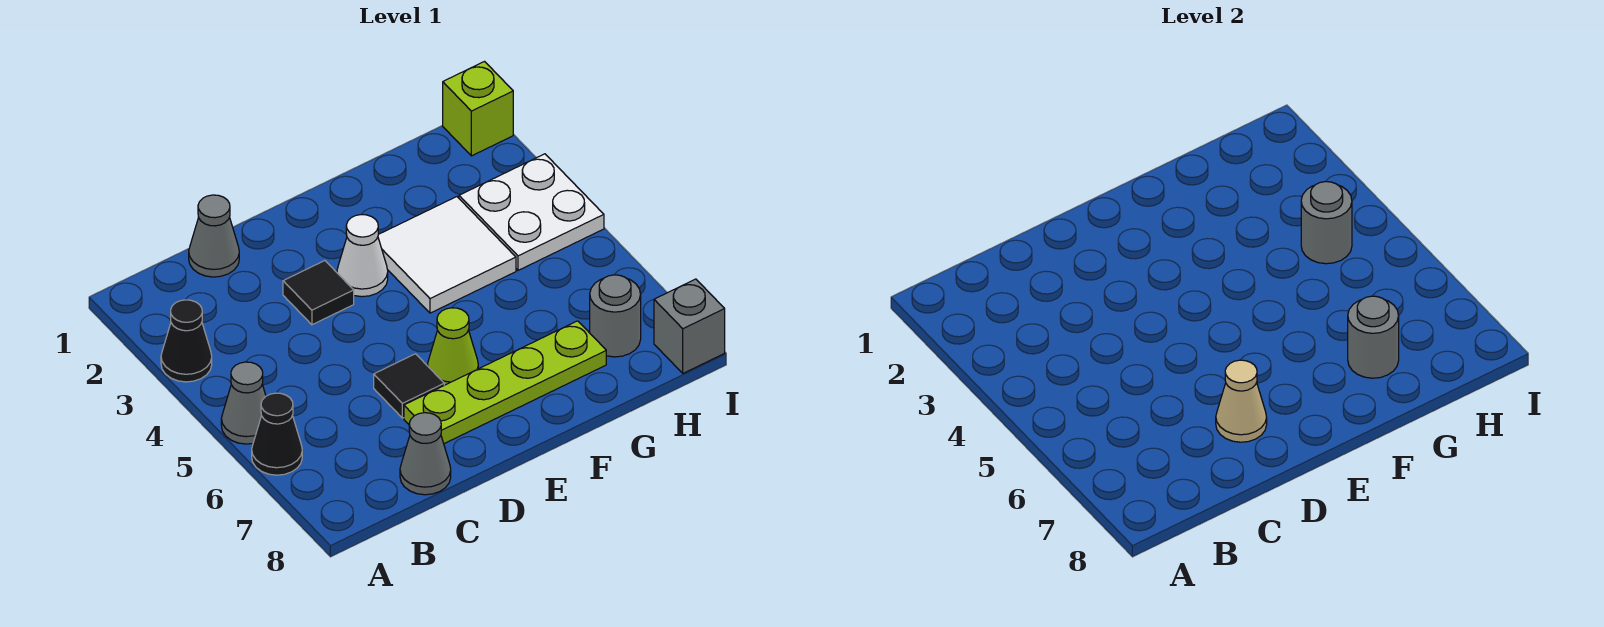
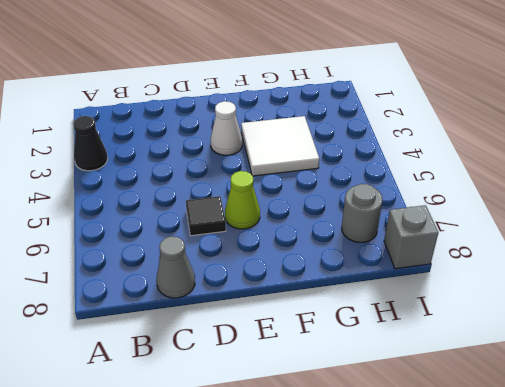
none -> grey cone A5 level 1
none -> black cone A6 level 1
none -> grey cone C1 level 1

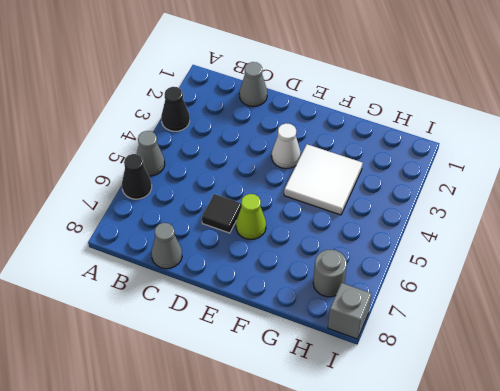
none -> black tile D3 level 1
none -> lime plate D7:G7 level 1
none -> white plate H3:I4 level 1

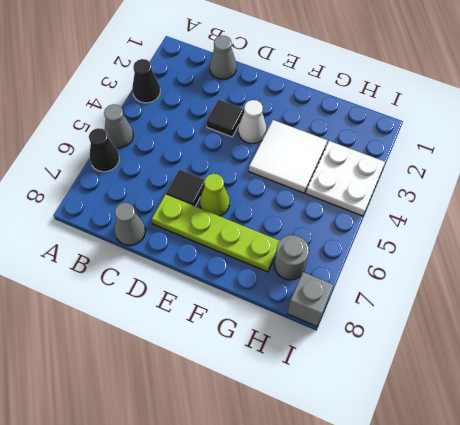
none -> lime brick I1 level 1
none -> tan cone D7 level 2
none -> grey round brick G7 level 2

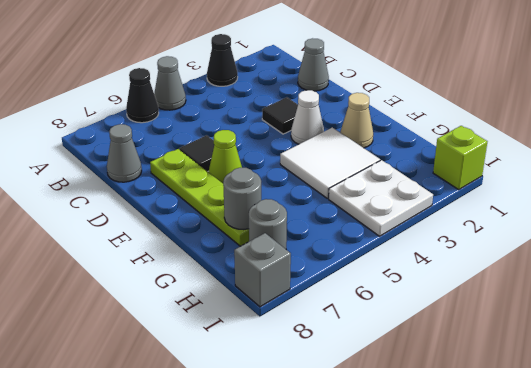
tan cone F2 level 1 -> tan cone D7 level 2
none -> grey round brick H4 level 2

